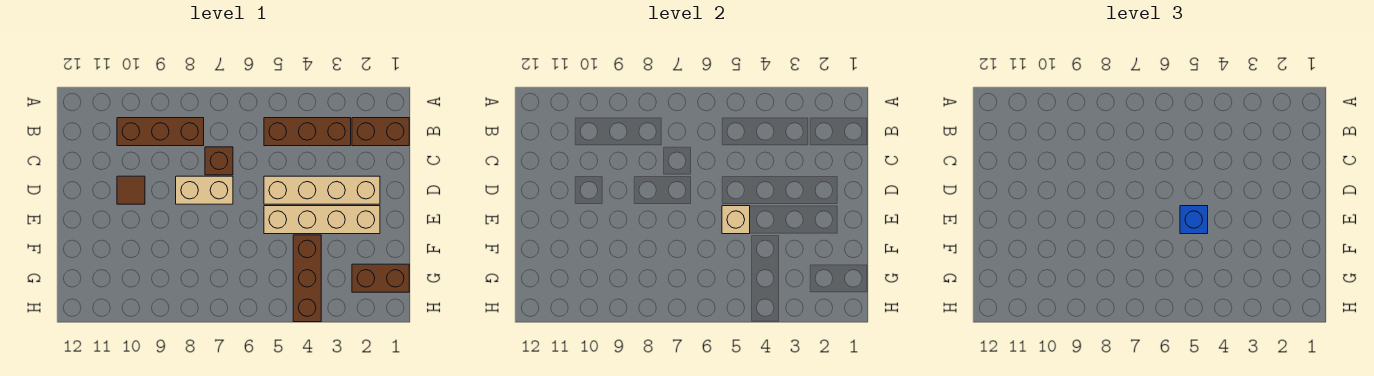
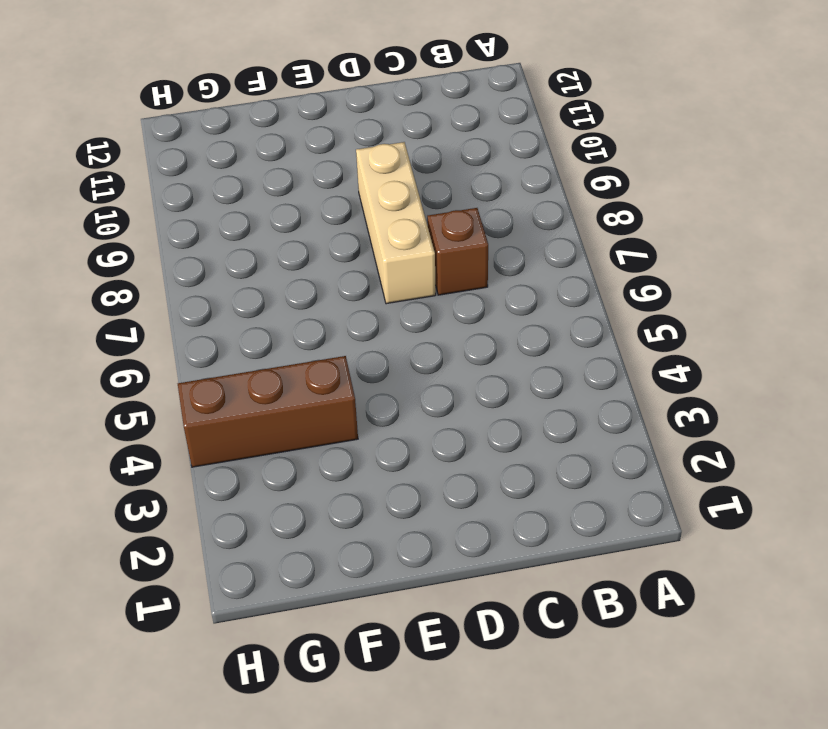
tan brick D7:D9 level 1 -> tan brick D7:D8 level 1
none -> brown brick B1:B2 level 1
none -> brown brick B3:B5 level 1
none -> brown brick B8:B10 level 1

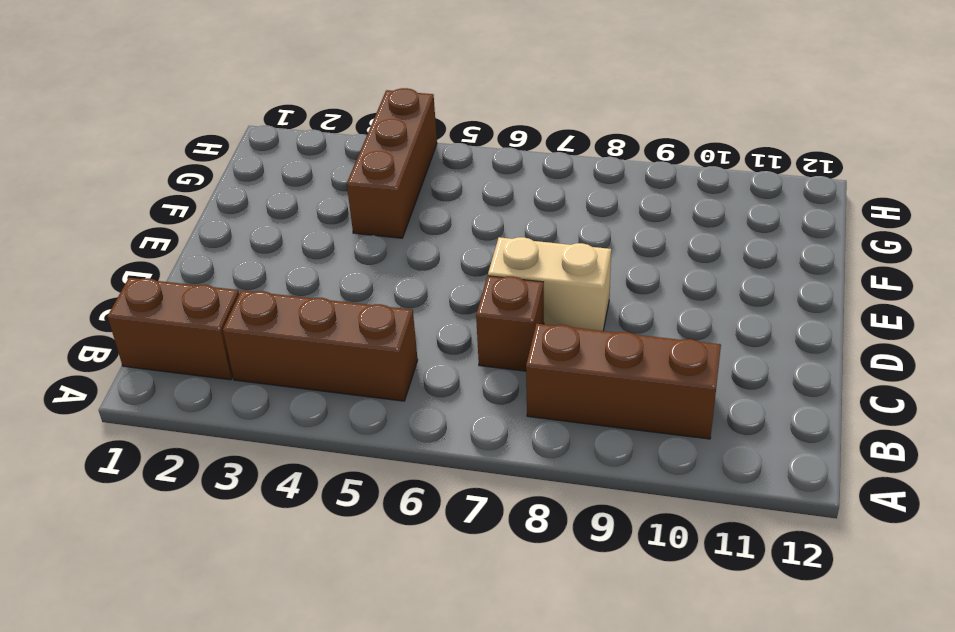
none -> tan brick D2:D5 level 1
none -> brown tile D10 level 1
none -> tan brick E2:E5 level 1

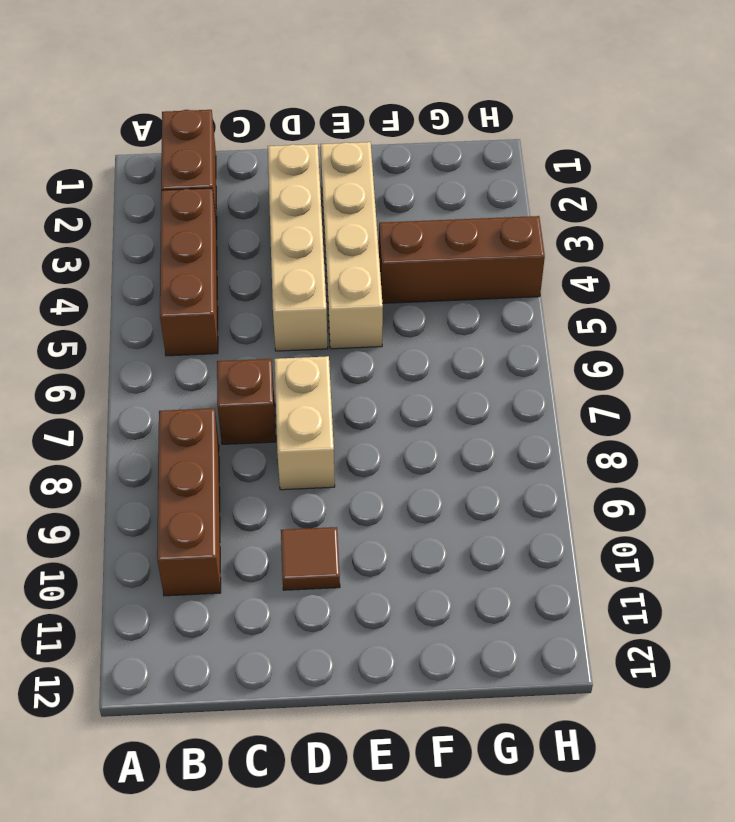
none -> brown brick G1:G2 level 1
none -> tan brick E5 level 2
none -> blue brick E5 level 3

